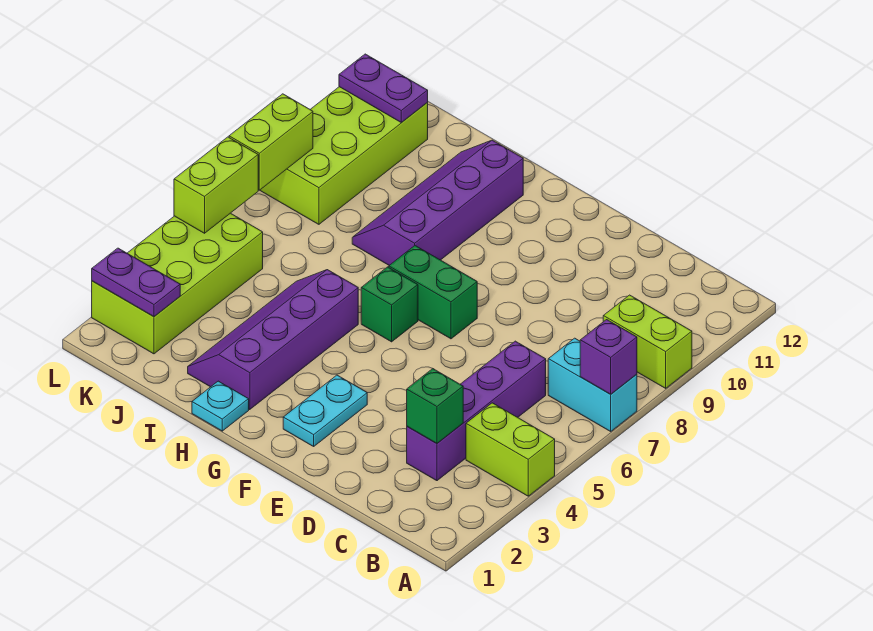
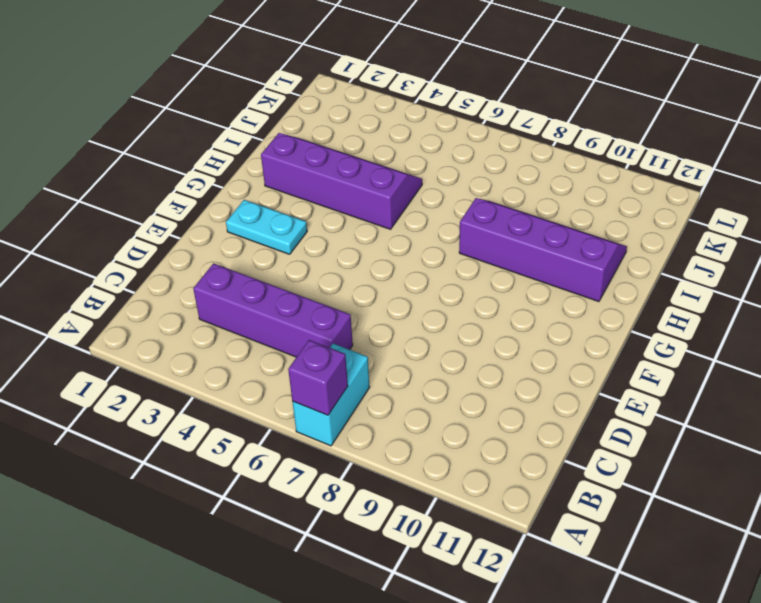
none -> lime brick A4:B4 level 1
none -> lime brick A9:B9 level 1
none -> green brick F7:G7 level 1

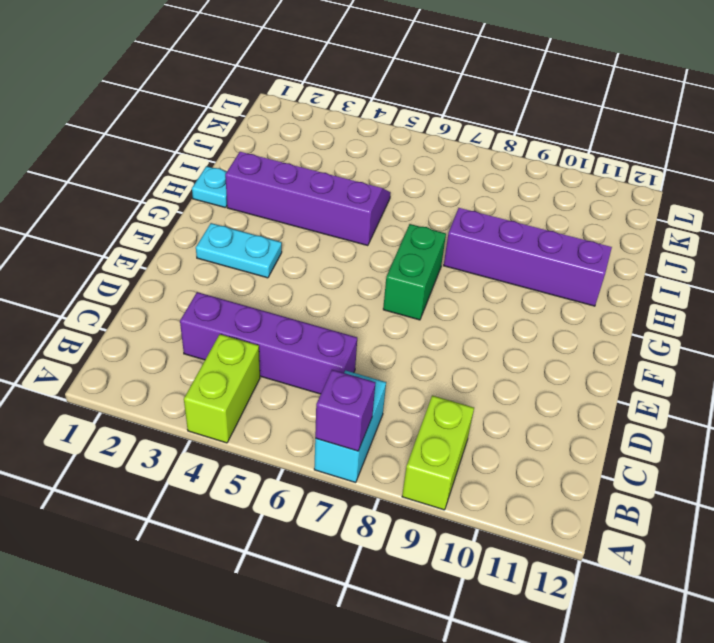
none -> green brick G6 level 1
none -> lime brick K2:L5 level 1
none -> lime brick K8:L11 level 1

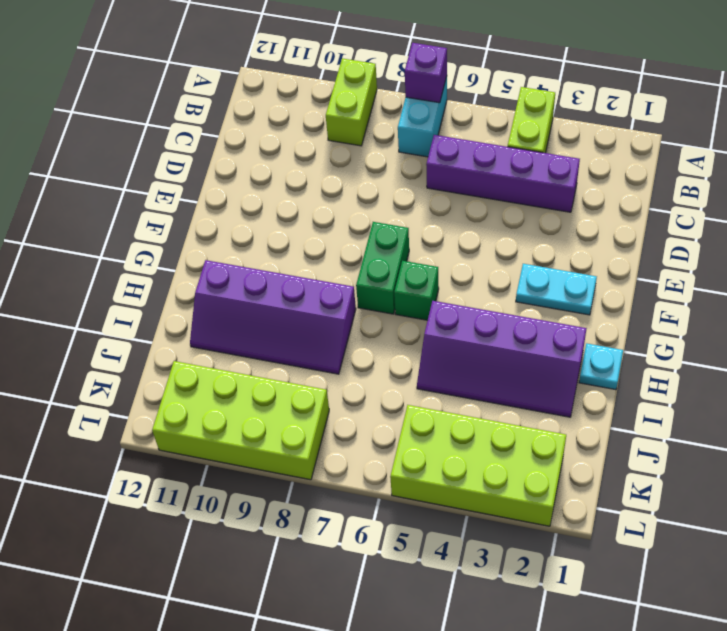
none -> green brick C3 level 2
none -> purple plate K2:L2 level 2
none -> purple plate K11:L11 level 2

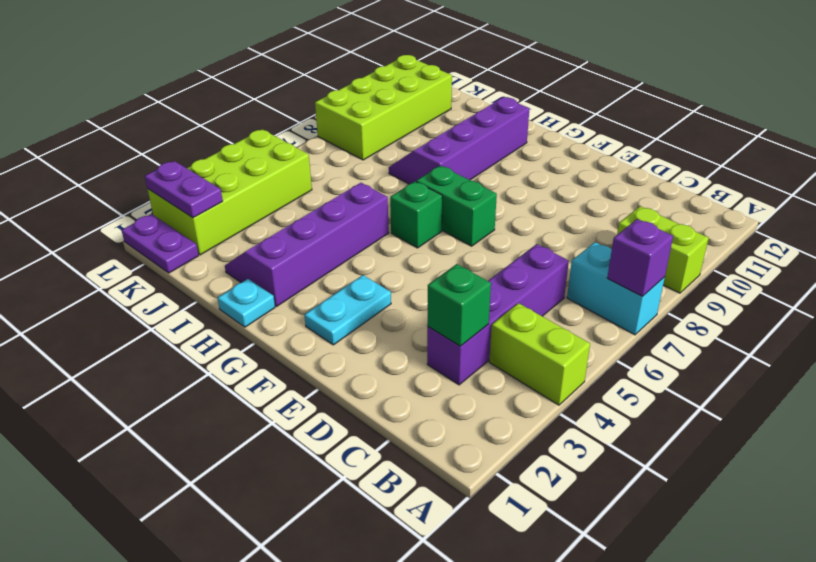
purple plate K1:L1 level 1 -> purple plate K11:L11 level 2
none -> lime brick L5:L6 level 2
none -> lime brick L7:L8 level 2

